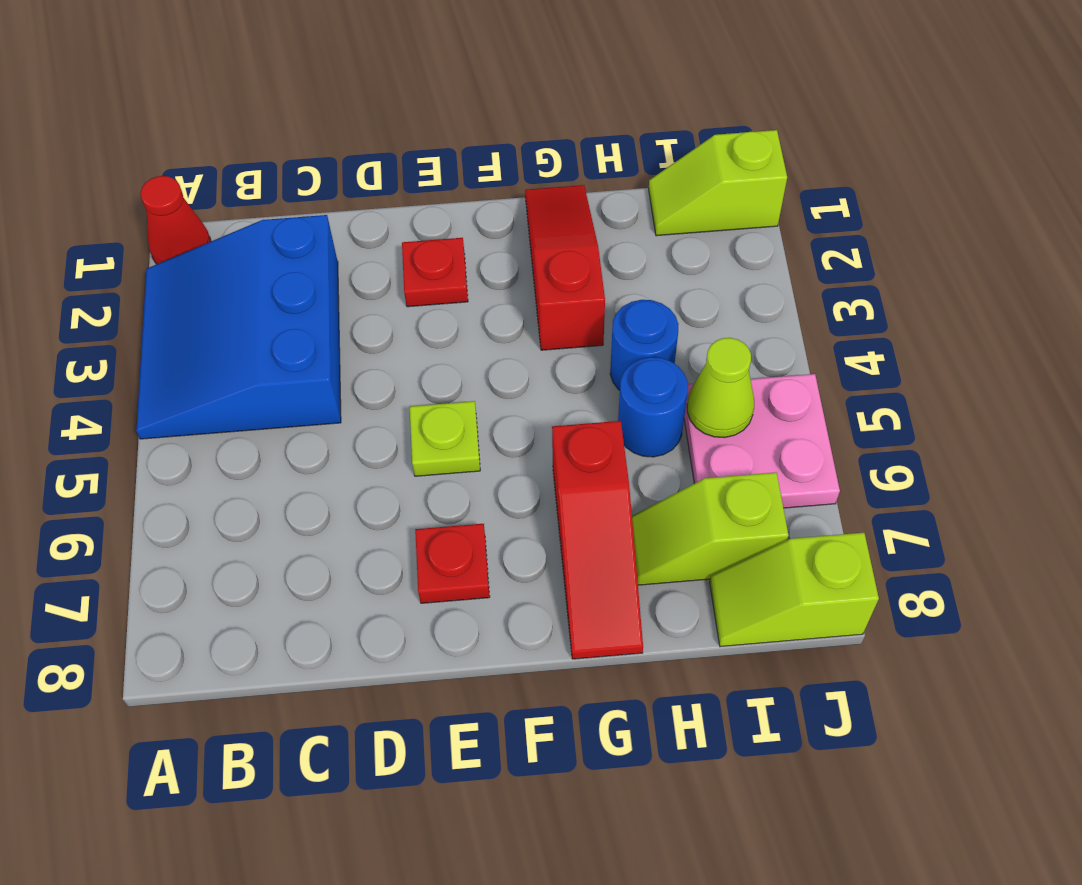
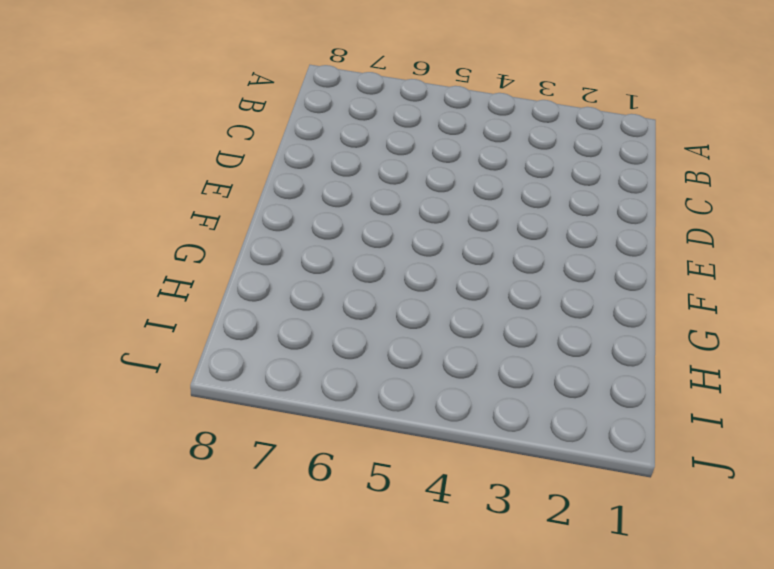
none -> red cone A1 level 1
none -> blue slope A2:C4 level 1 top C
none -> red plate E2 level 1

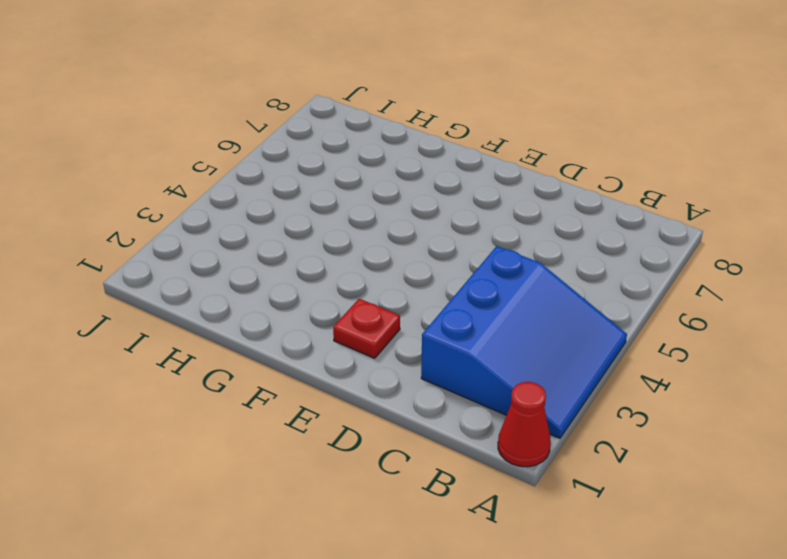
none -> lime plate E5 level 1
none -> red plate E7 level 1
none -> red slope G1:G3 level 1 top 3

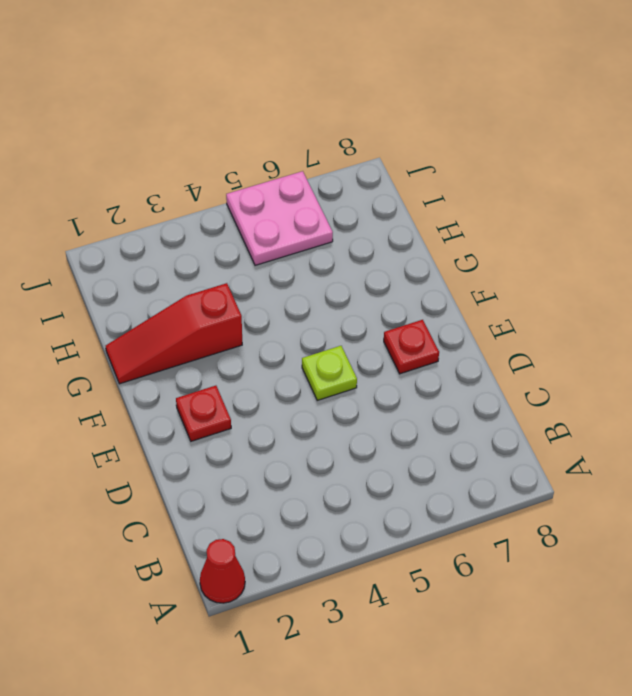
none -> blue slope A2:C4 level 1 top C
none -> red slope G6:G8 level 1 top 6
none -> blue round brick H4 level 1

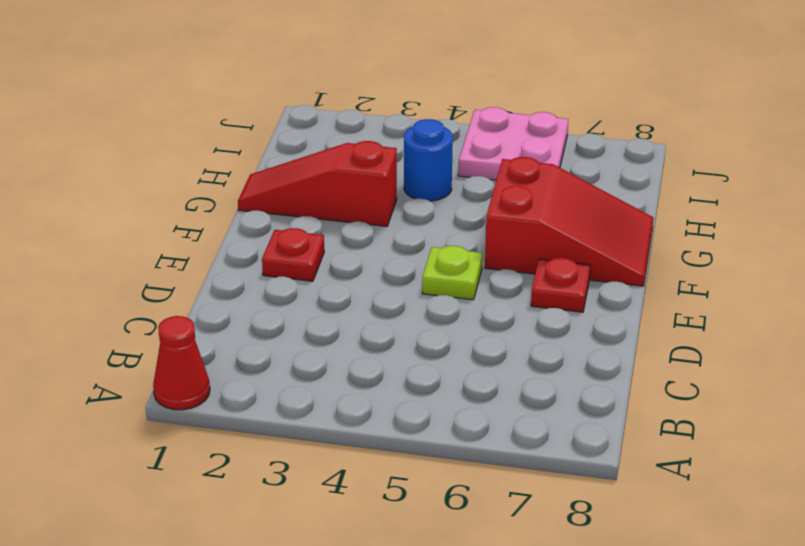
red slope F6:G8 level 1 top 6 -> red slope G6:G8 level 1 top 6
none -> blue slope A2:C4 level 1 top C
none -> blue round brick H5 level 1
none -> lime slope H7:I7 level 1 top I

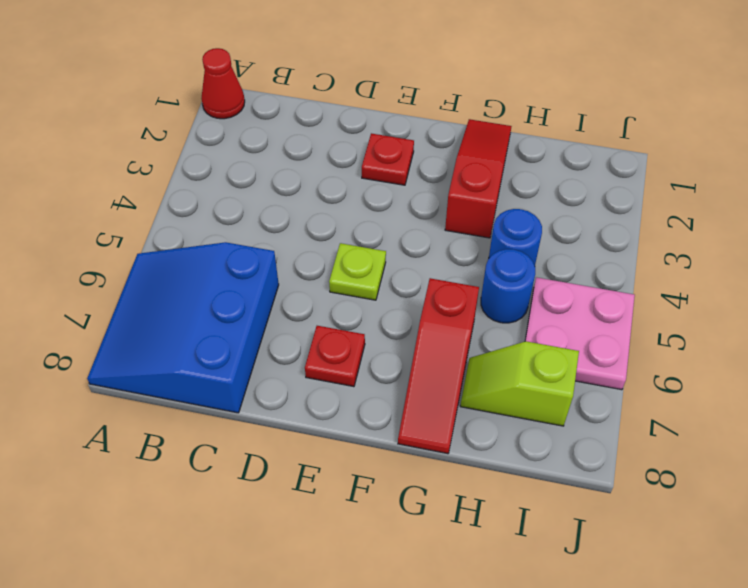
blue slope A6:C8 level 1 top C -> blue slope A2:C4 level 1 top C
none -> lime slope I1:J1 level 1 top J
none -> lime slope I8:J8 level 1 top J
none -> lime cone I5 level 2

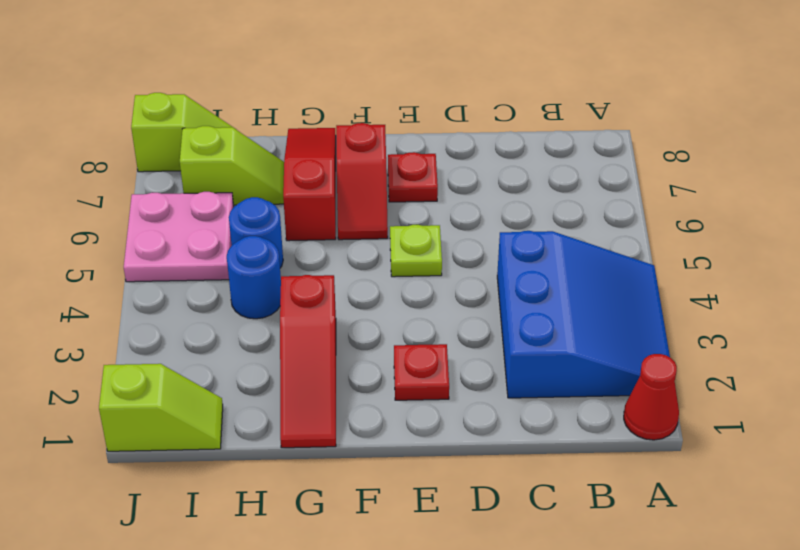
red slope F6:F7 level 1 top 7 -> none
none -> lime cone I5 level 2

